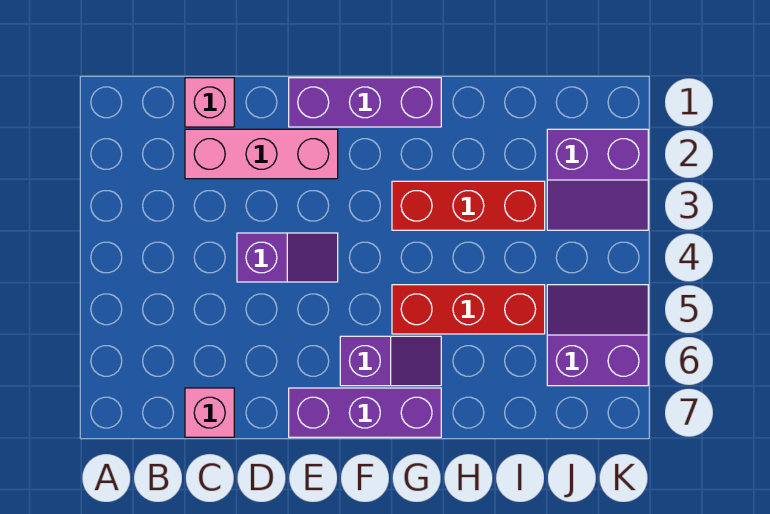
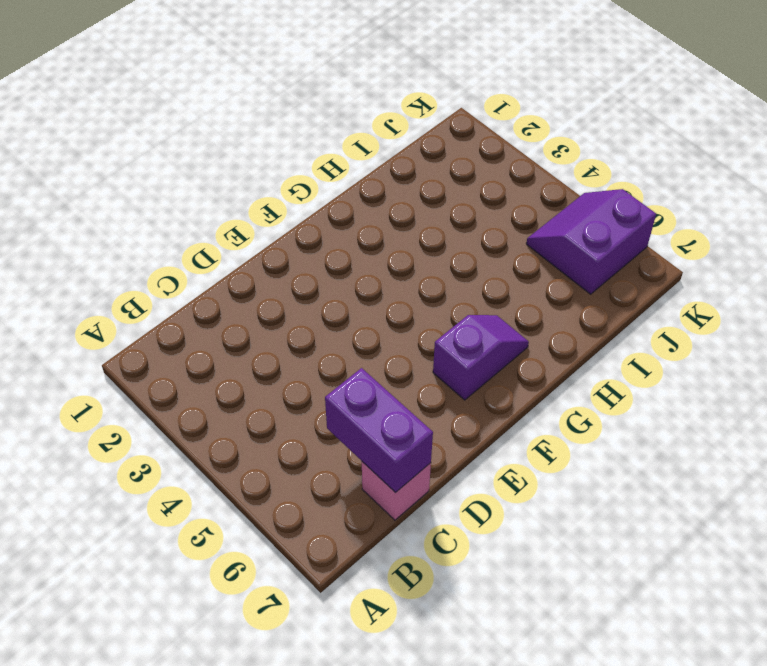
purple brick C6:C7 level 2 -> none
none -> pink brick C1 level 1
none -> pink brick C2:E2 level 1

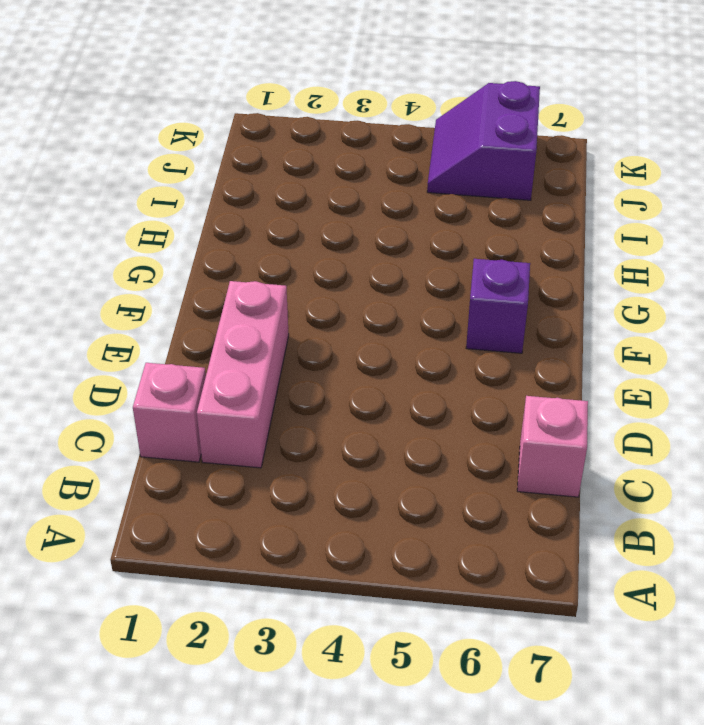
none -> purple slope D4:E4 level 1 top D
none -> purple brick E1:G1 level 1

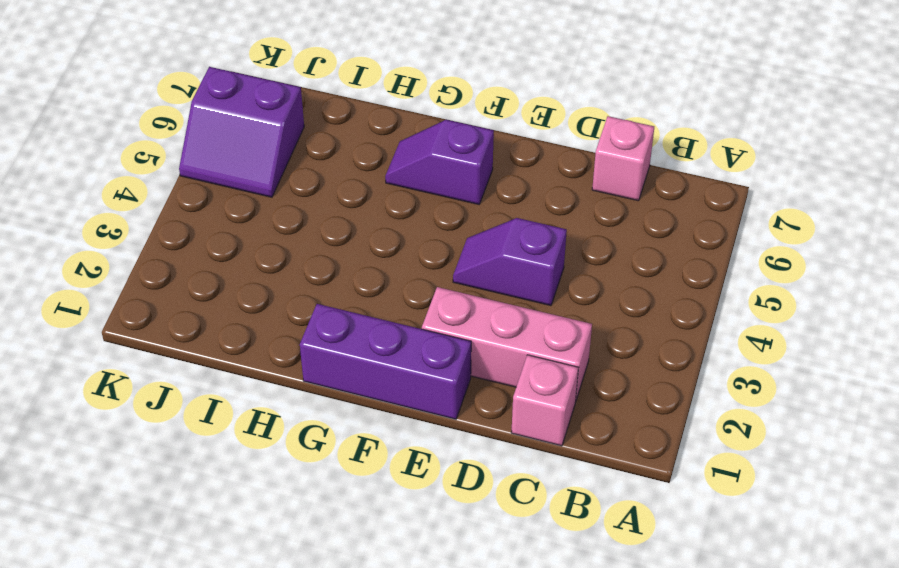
none -> purple brick E7:G7 level 1
none -> red brick G3:I3 level 1

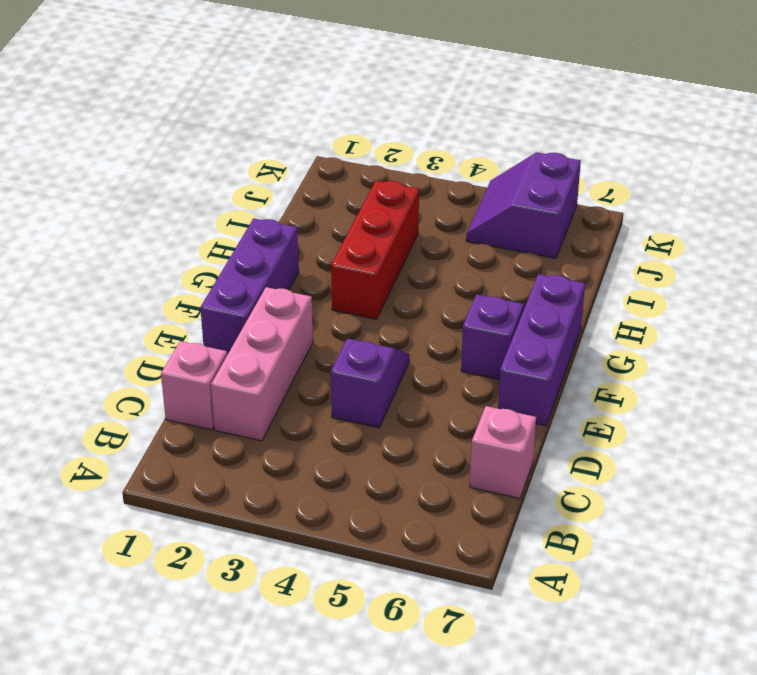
none -> red brick G5:I5 level 1
none -> purple slope J2:K3 level 1 top 2

